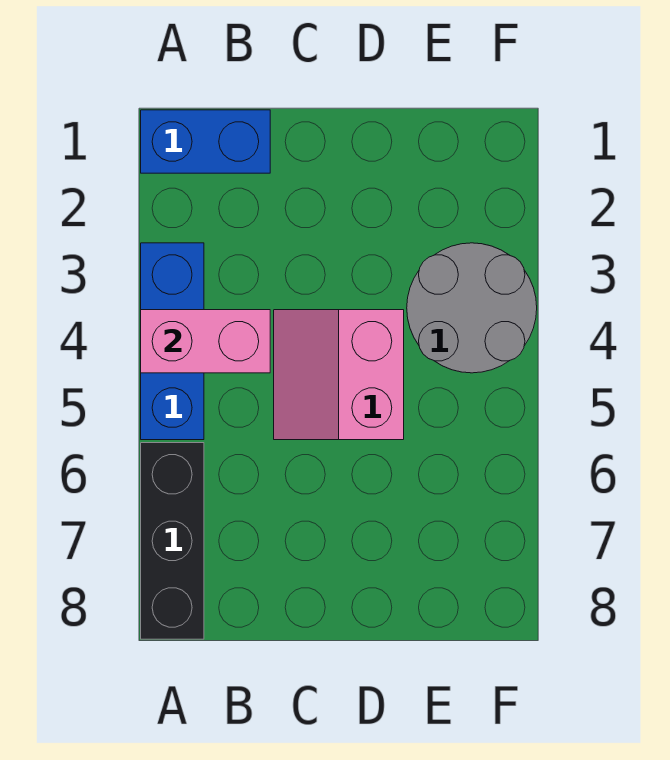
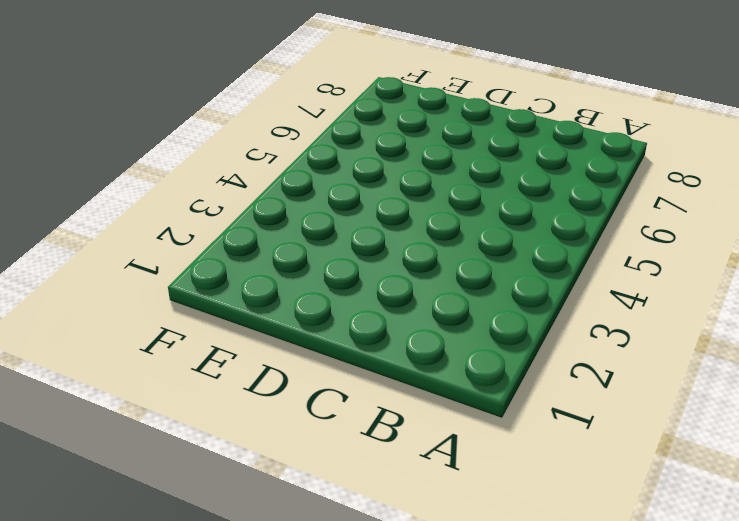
none -> blue brick A1:B1 level 1
none -> blue brick A3:A5 level 1

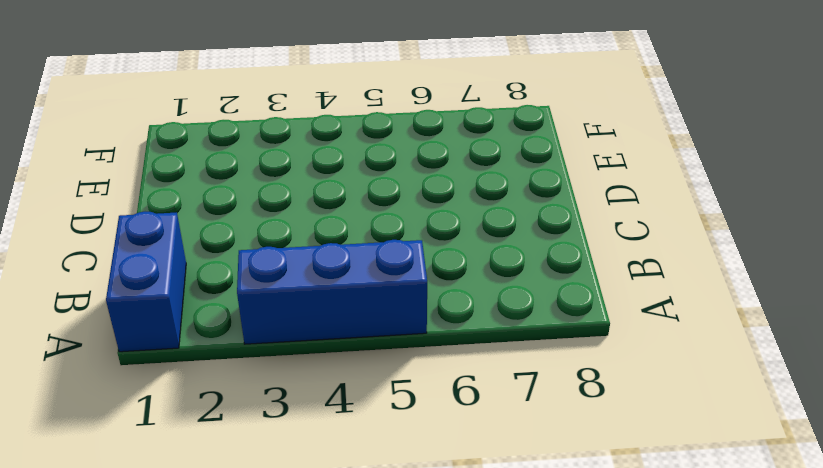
none -> black brick A6:A8 level 1
none -> pink slope C4:D5 level 1 top D

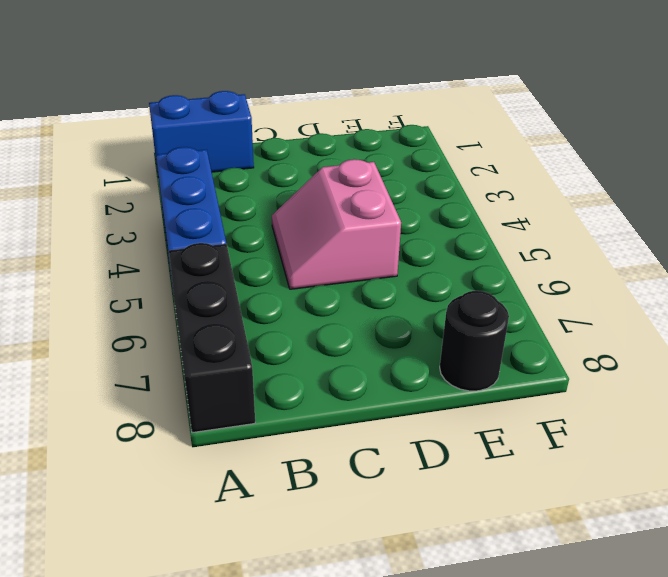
black round brick E8 level 1 -> none
none -> grey round brick E3:F4 level 1
none -> pink brick A4:B4 level 2

